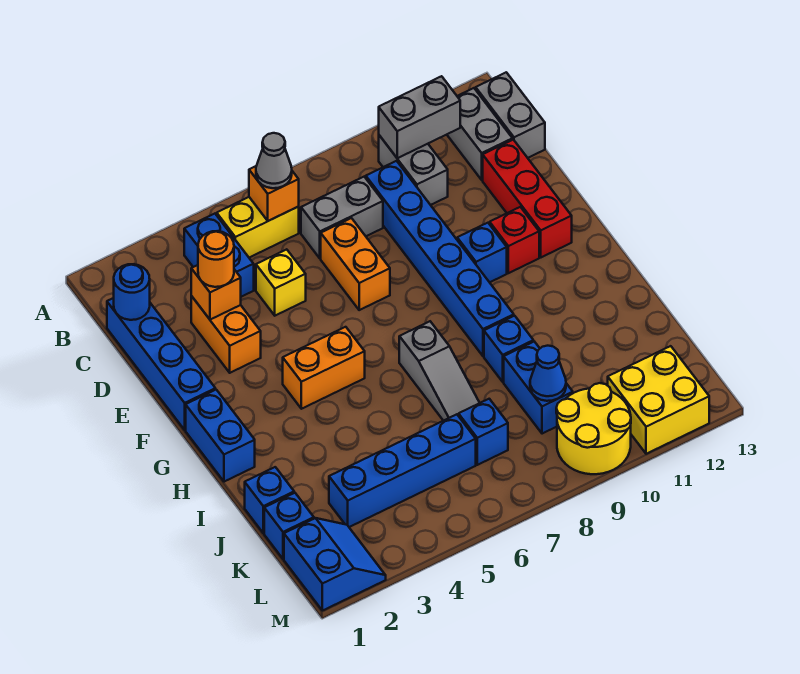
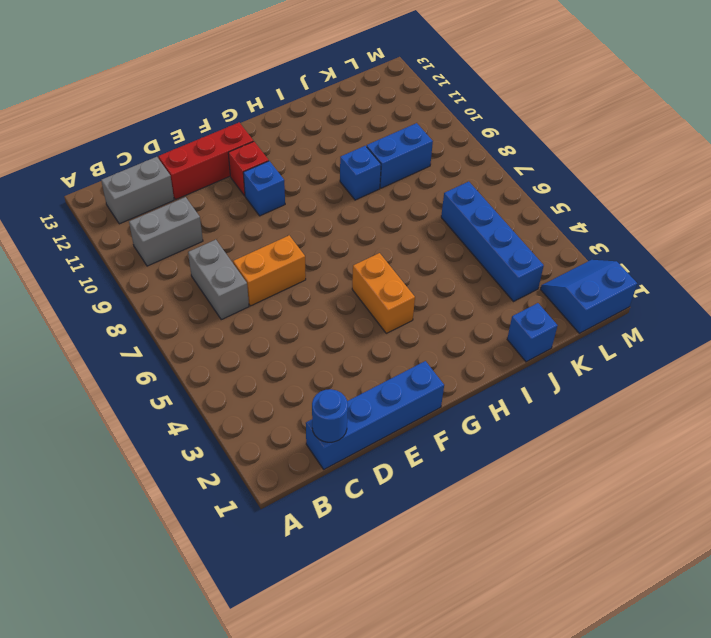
none -> blue brick B4:C4 level 1
none -> yellow brick B5:B6 level 1
none -> grey brick B13:C13 level 1
none -> blue brick C9:H9 level 1

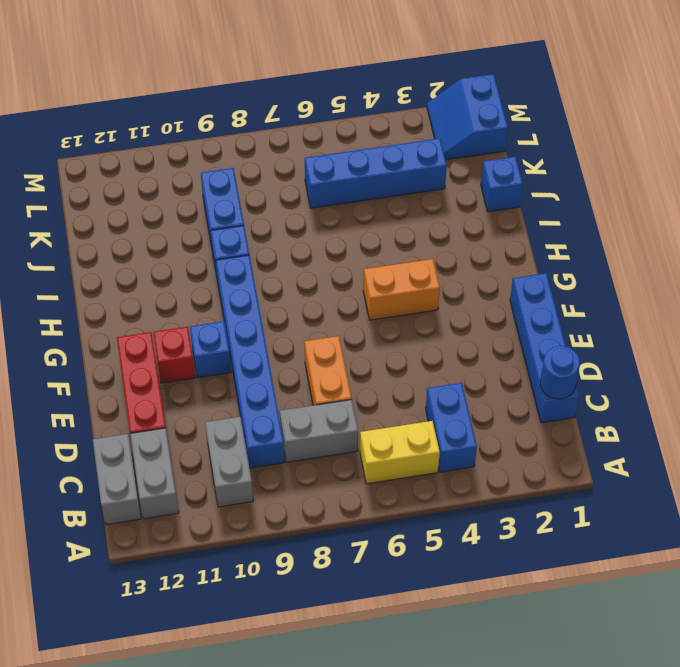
none -> orange brick D3:E3 level 1
none -> yellow brick D5 level 1
none -> blue brick G1:H1 level 1
none -> grey slope H7:J7 level 1 top H

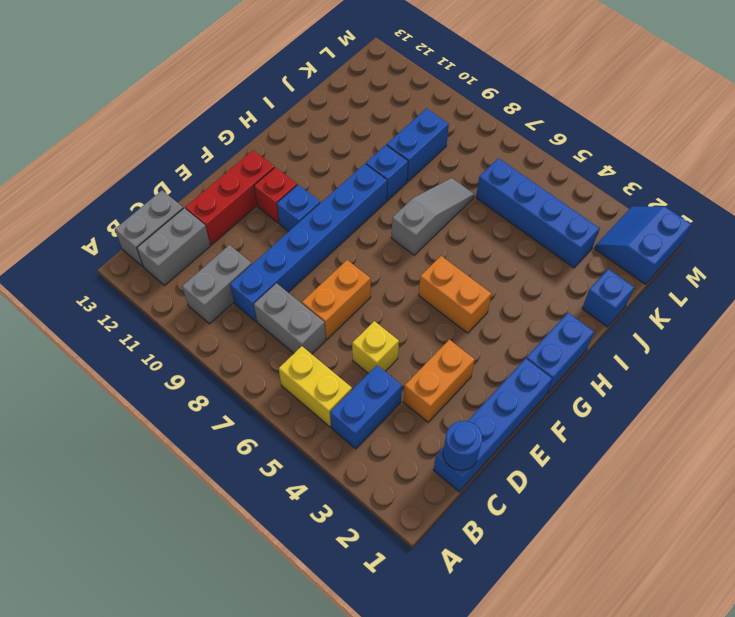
none -> blue brick K1 level 1
none -> blue brick K7 level 1
none -> yellow round brick L9:M10 level 1
none -> yellow brick L11:M12 level 1

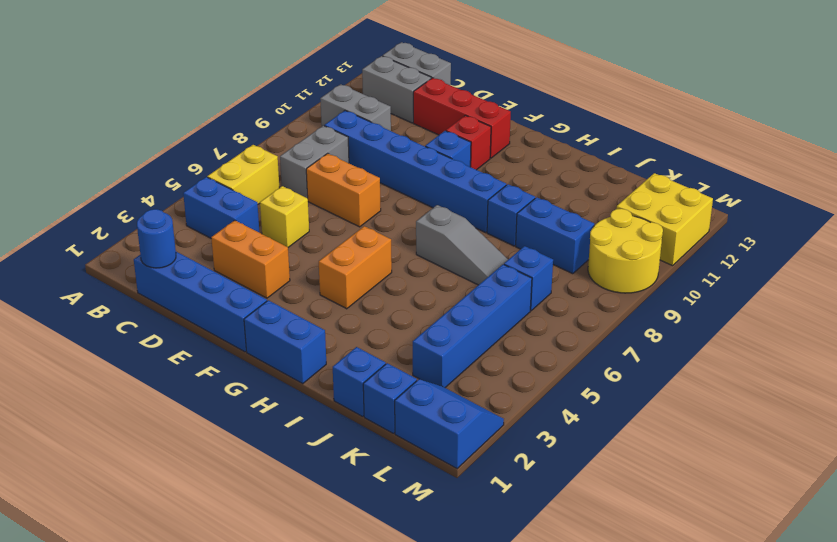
none -> orange brick B6 level 2
none -> grey brick B10:B11 level 2
none -> orange brick D3 level 2
none -> blue cone K9 level 2

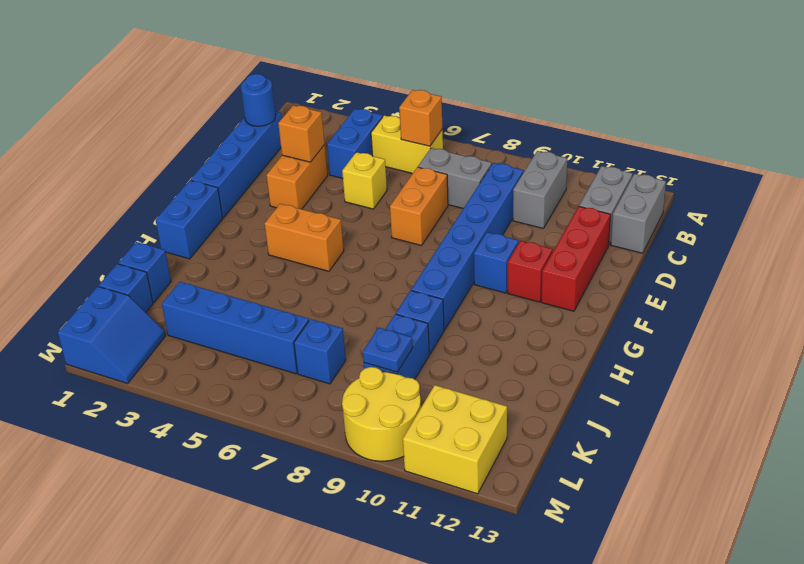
blue plate K9 level 2 -> blue cone K9 level 2
none -> grey slope H7:J7 level 1 top H
none -> grey brick B10:B11 level 2
none -> grey cone B6 level 3
none -> orange round brick D3 level 3

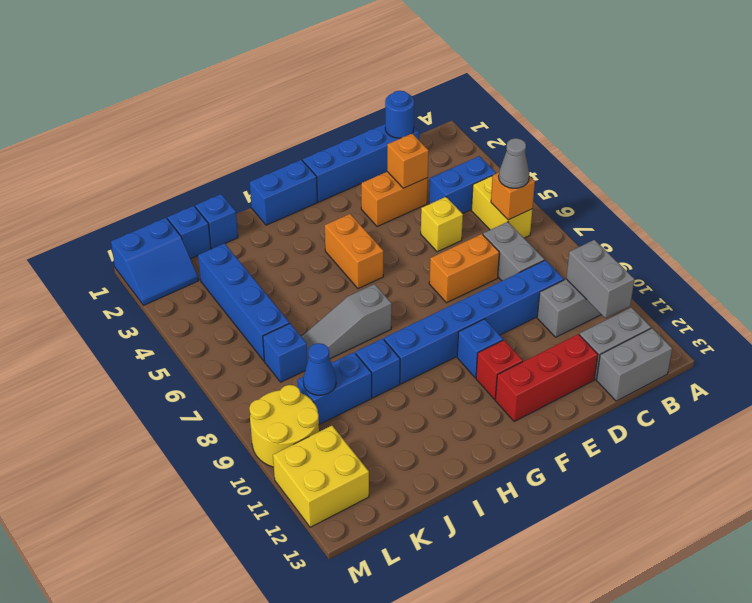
none -> orange round brick D3 level 3

